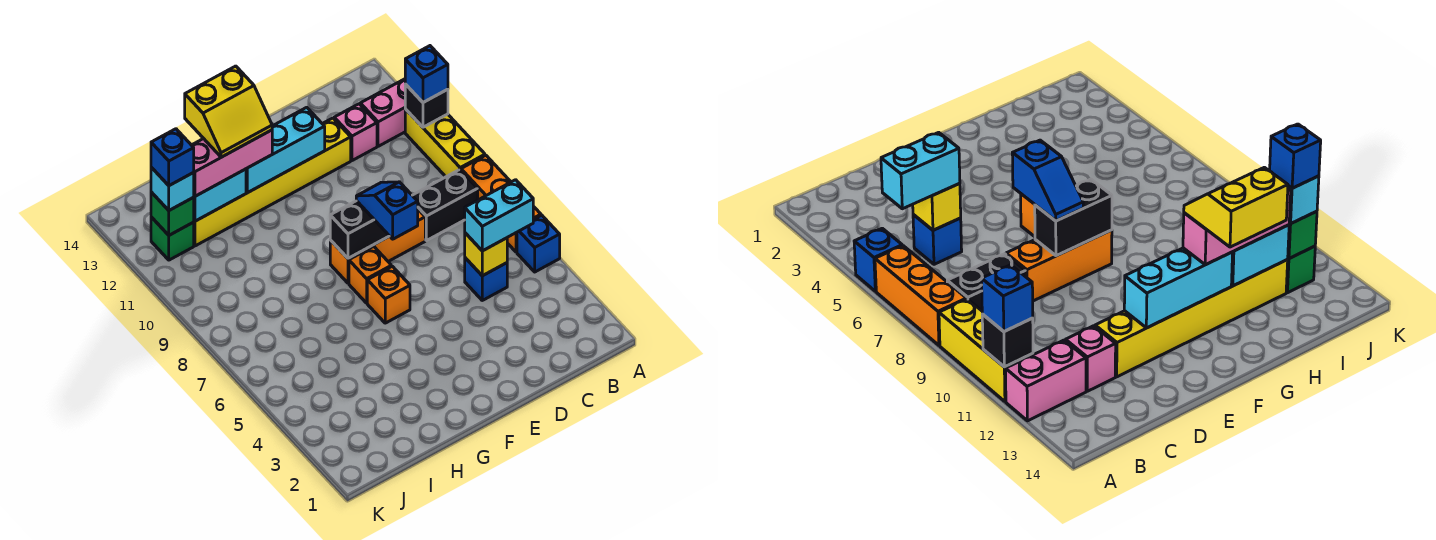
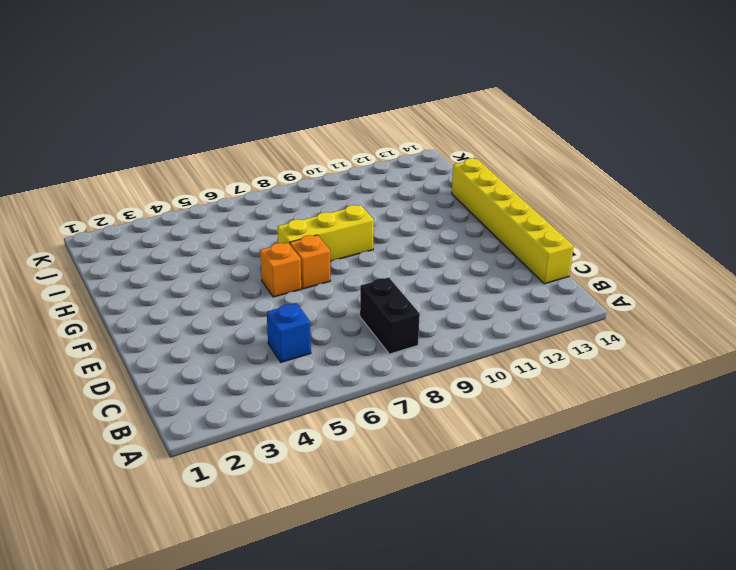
yellow brick C14:H14 level 1 -> yellow brick D12:I12 level 1
yellow brick G7:G9 level 1 -> yellow brick A9:A11 level 1
none -> blue brick A5 level 1
none -> orange brick A6:A8 level 1
none -> pink brick A12:B12 level 1

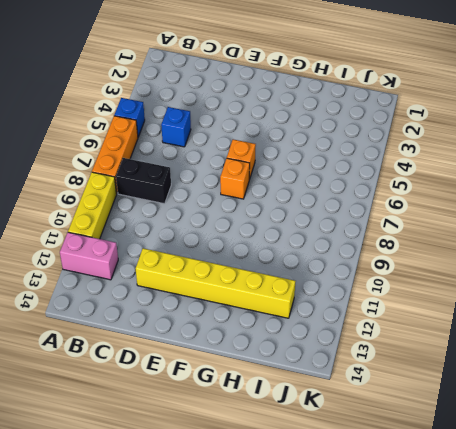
none -> pink brick C12 level 1
none -> orange brick D8:F8 level 1
none -> green brick J12 level 1

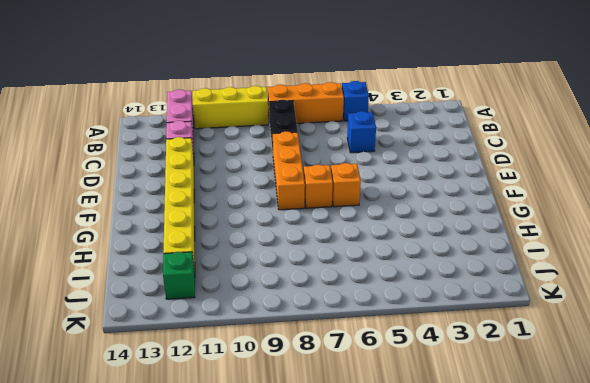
none -> black brick A11 level 2
none -> yellow brick C5 level 2
none -> black brick E8:F8 level 2

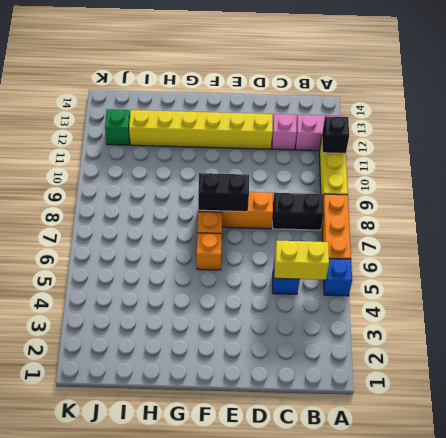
yellow brick B5:C5 level 2 -> yellow brick C5 level 2
none -> cyan brick E12:G12 level 2
none -> cyan brick H12:I12 level 2
none -> green brick J12 level 2

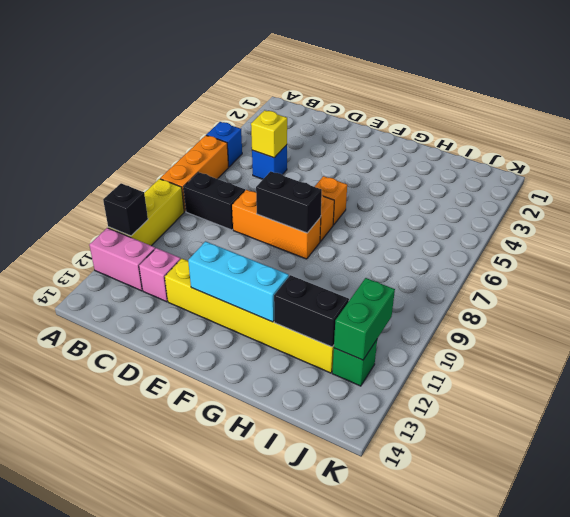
black brick H12:I12 level 2 -> cyan brick H12:I12 level 2
green brick J11:J12 level 2 -> green brick J12 level 2
none -> blue brick A11 level 3
none -> cyan brick B5:C5 level 3
none -> blue slope E7:E8 level 3 top 7

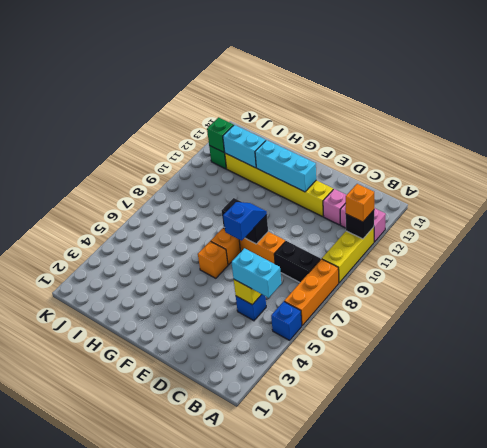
orange brick A11 level 3 -> blue brick A11 level 3
none -> pink brick G12:I12 level 3
none -> cyan brick J12 level 3
none -> yellow slope G12:H13 level 4 top 13

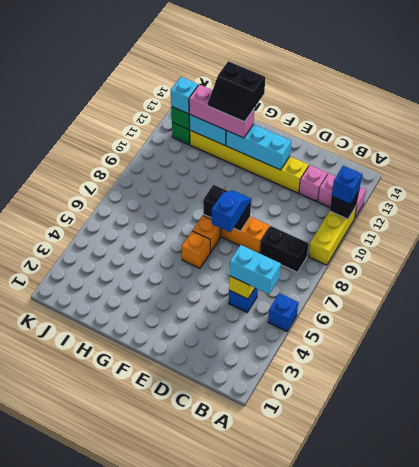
black slope G12:H13 level 4 top 13 -> yellow slope G12:H13 level 4 top 13
none -> orange brick A6:A8 level 1
none -> blue brick J12 level 4

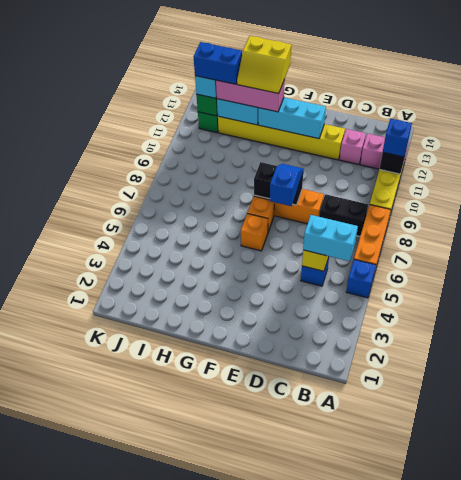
blue brick I12:J12 level 4 -> blue brick J12 level 4

